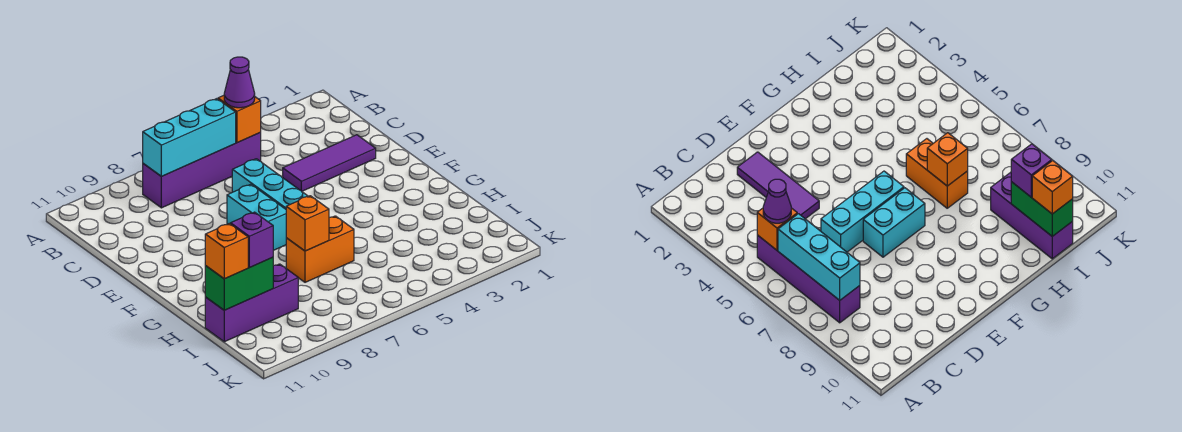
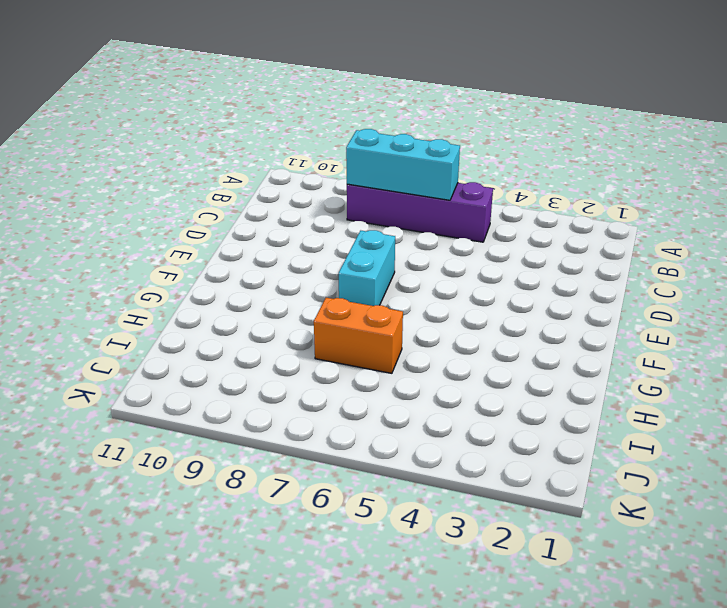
none -> purple tile D2:D4 level 1
none -> cyan brick D6:F6 level 1
none -> purple brick I9:I11 level 1

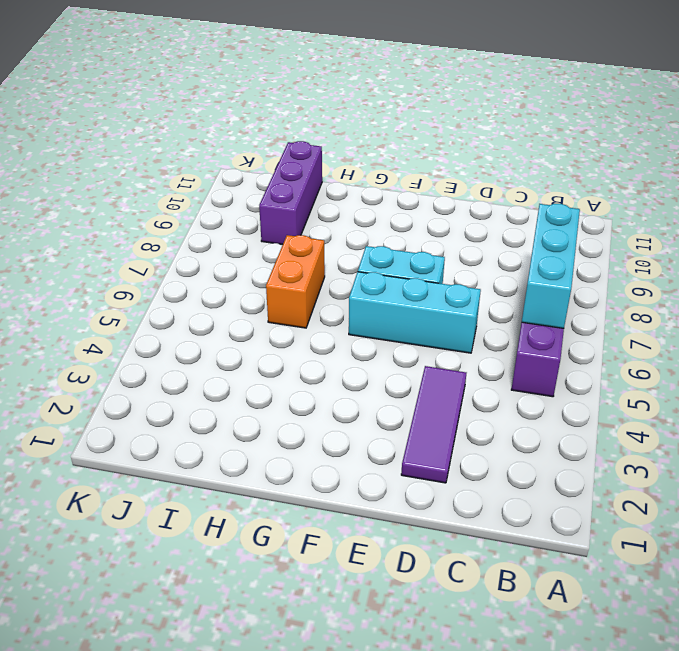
none -> orange brick B5 level 2
none -> orange brick H7 level 2
none -> green brick I10:I11 level 2

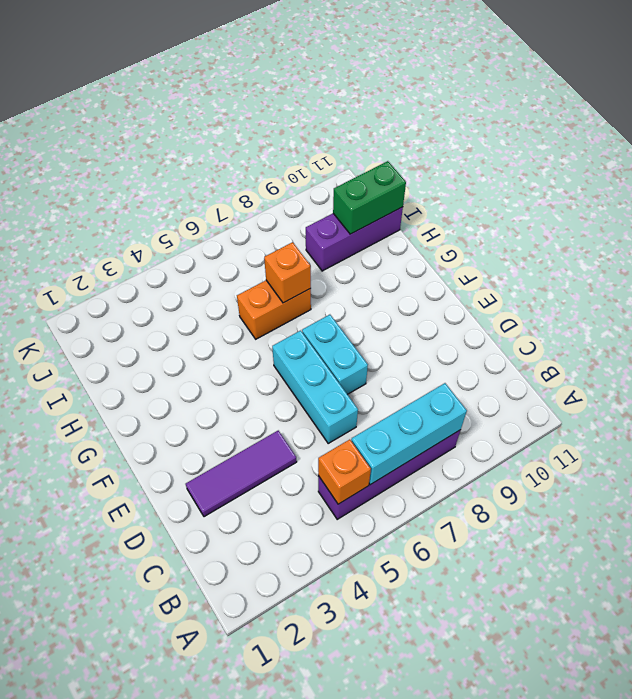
none -> purple cone B5 level 3
none -> purple brick I10 level 3
none -> orange brick I11 level 3

